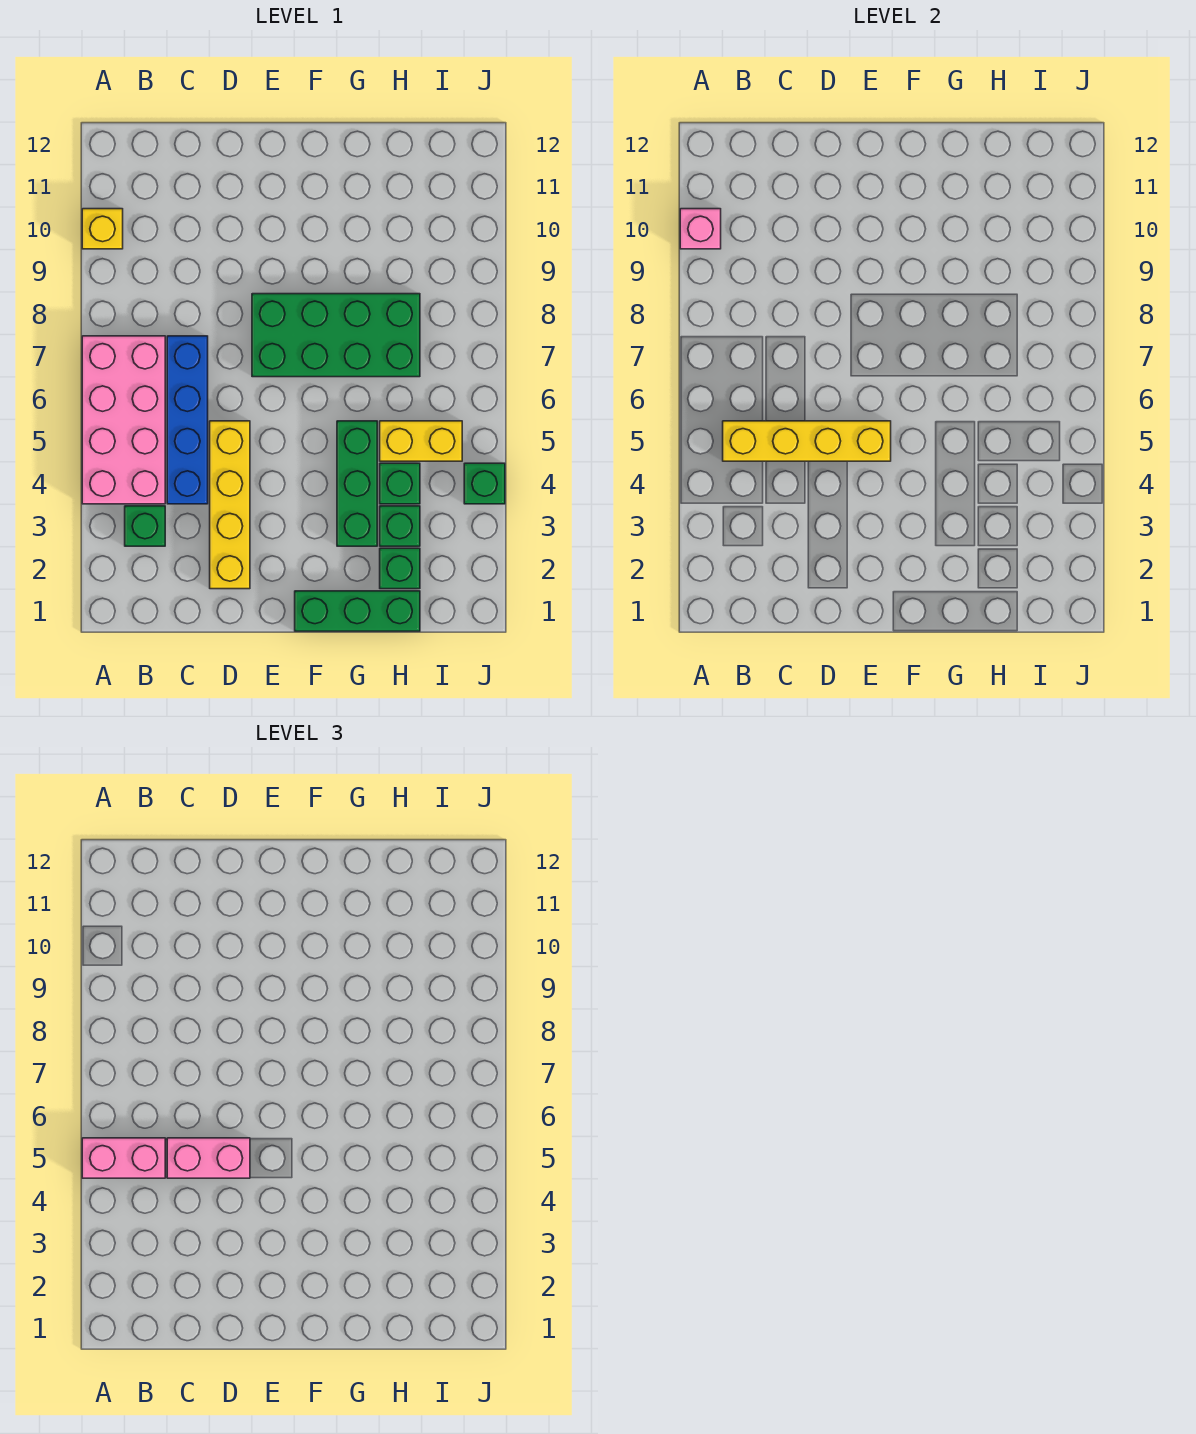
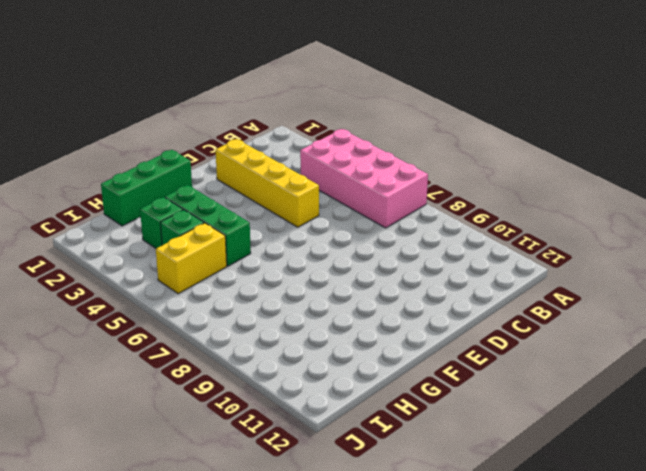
none -> yellow brick A10 level 1
none -> green brick B3 level 1
none -> blue brick C4:C7 level 1

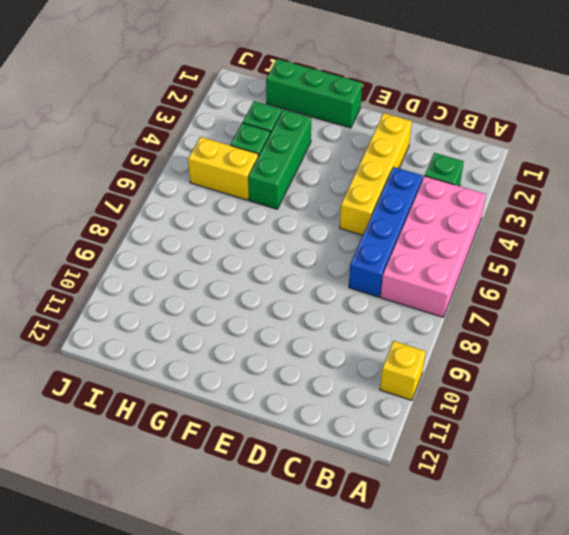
none -> green brick E7:H8 level 1
none -> green brick H2 level 1
none -> green brick J4 level 1

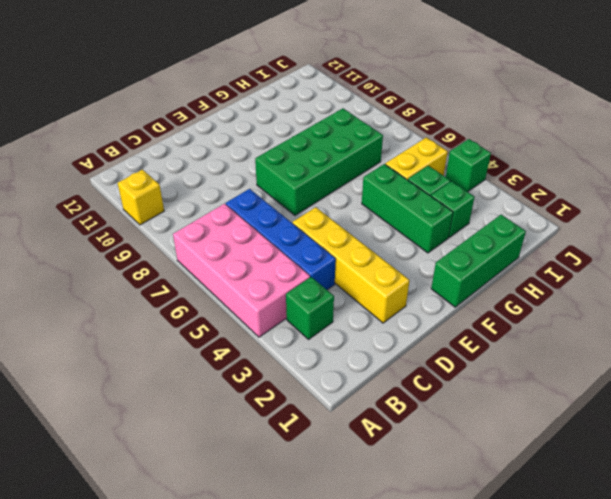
none -> green brick H2 level 1
none -> pink brick A10 level 2
none -> yellow brick B5:E5 level 2

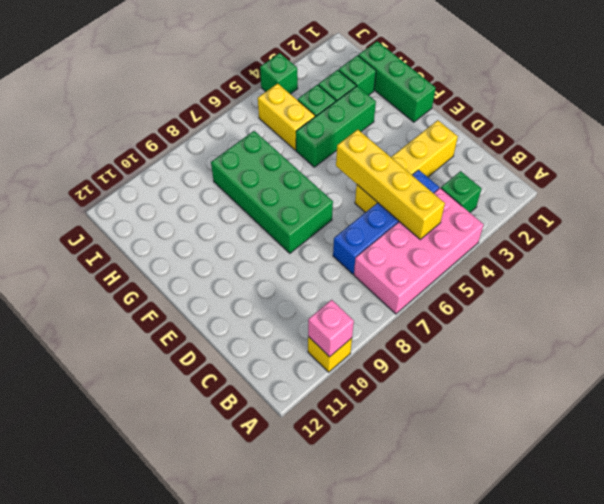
none -> pink brick A5:B5 level 3
none -> pink brick C5:D5 level 3

